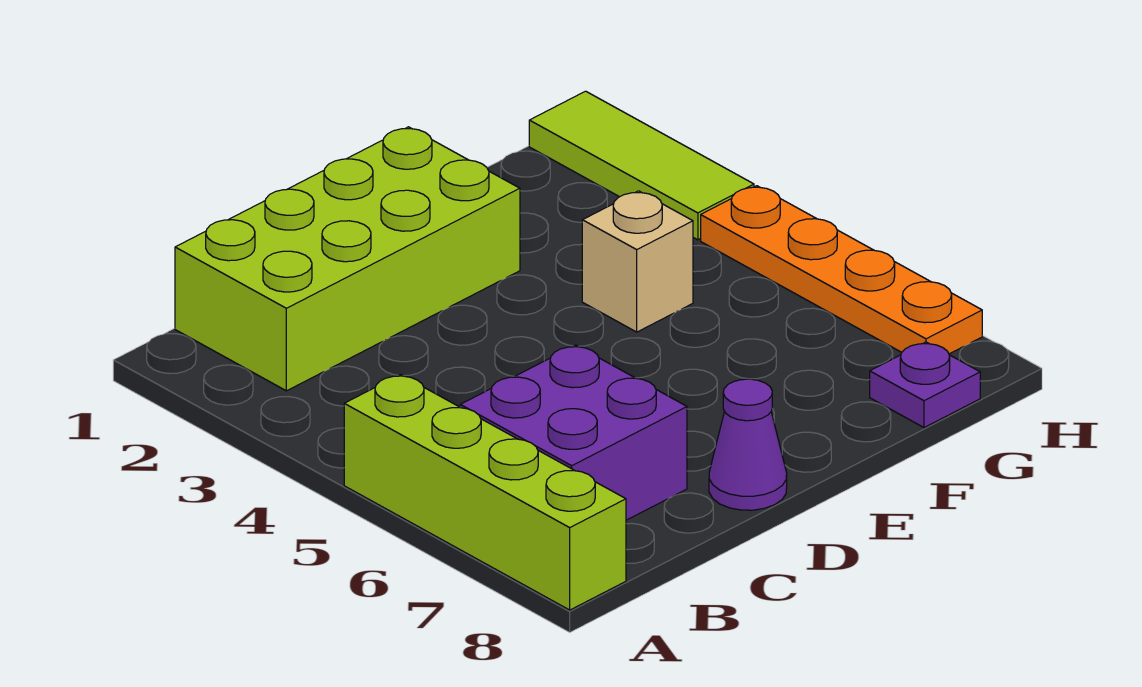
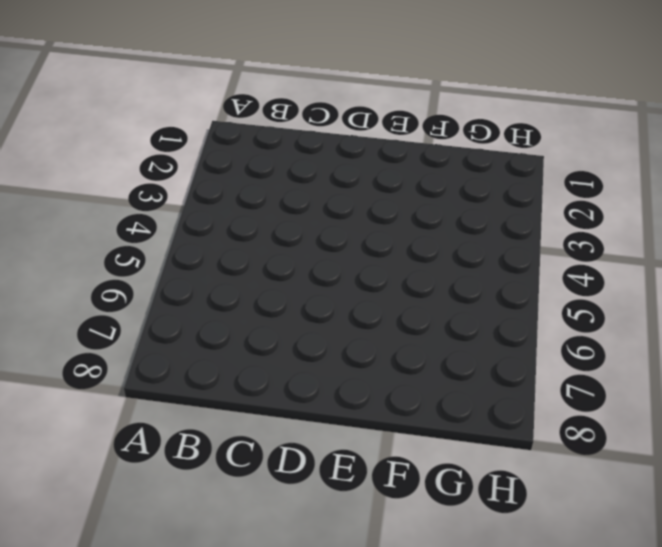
none -> lime brick A5:A8 level 1
none -> lime brick B1:E2 level 1

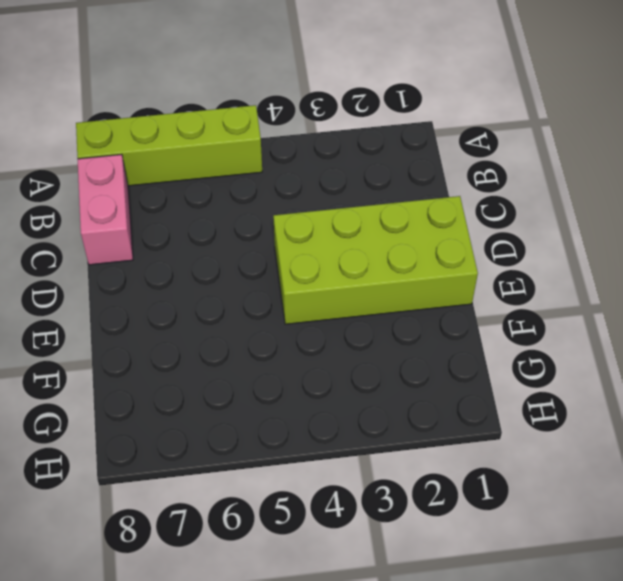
pink brick B8:C8 level 1 -> none
lime brick D1:E4 level 1 -> lime brick B1:E2 level 1
none -> purple brick B6:C7 level 1
none -> purple cone D8 level 1

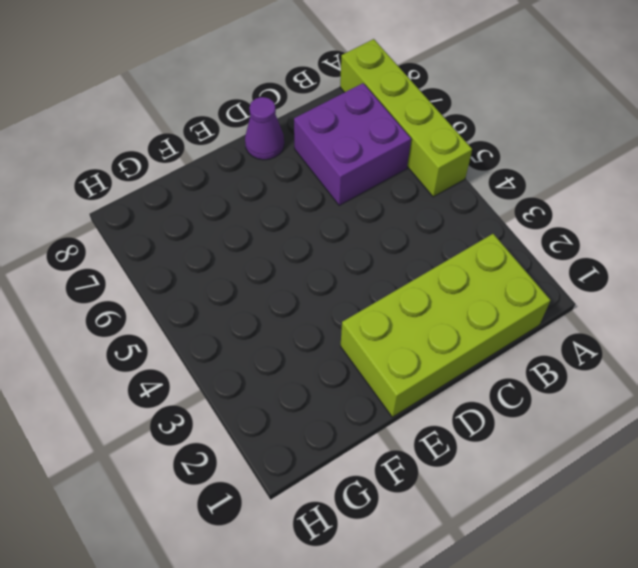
none -> tan brick F4 level 1
none -> purple plate G8 level 1

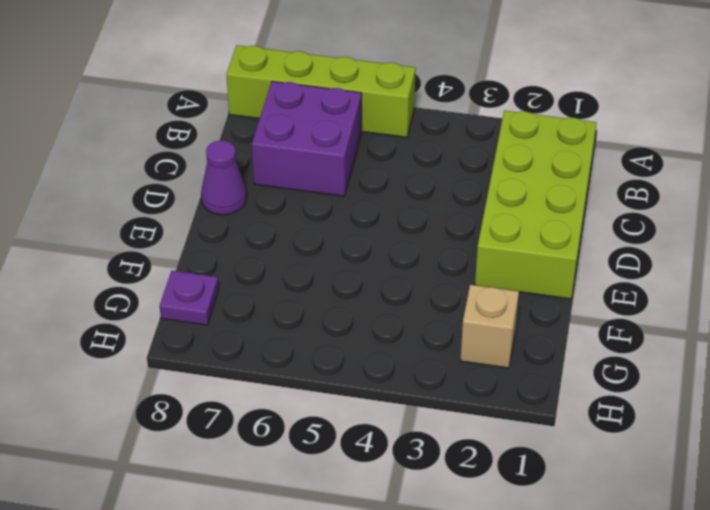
tan brick G2 level 1 -> tan brick F4 level 1
none -> lime tile H1:H3 level 1
none -> orange plate H4:H7 level 1

